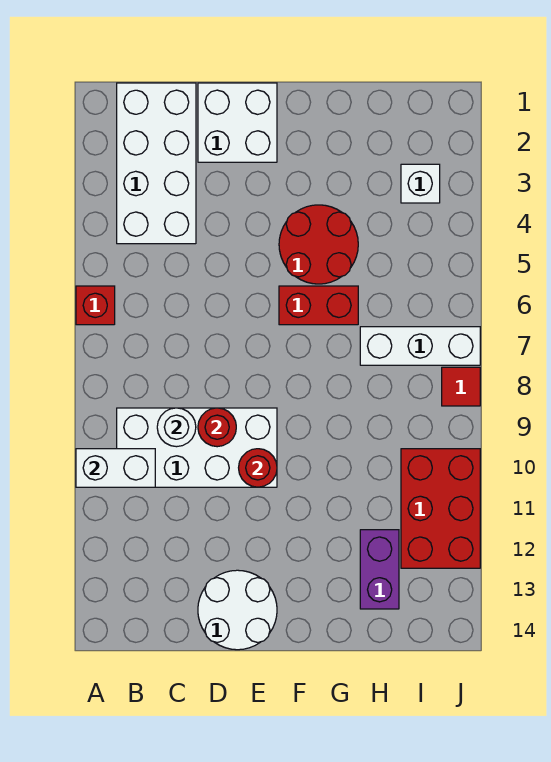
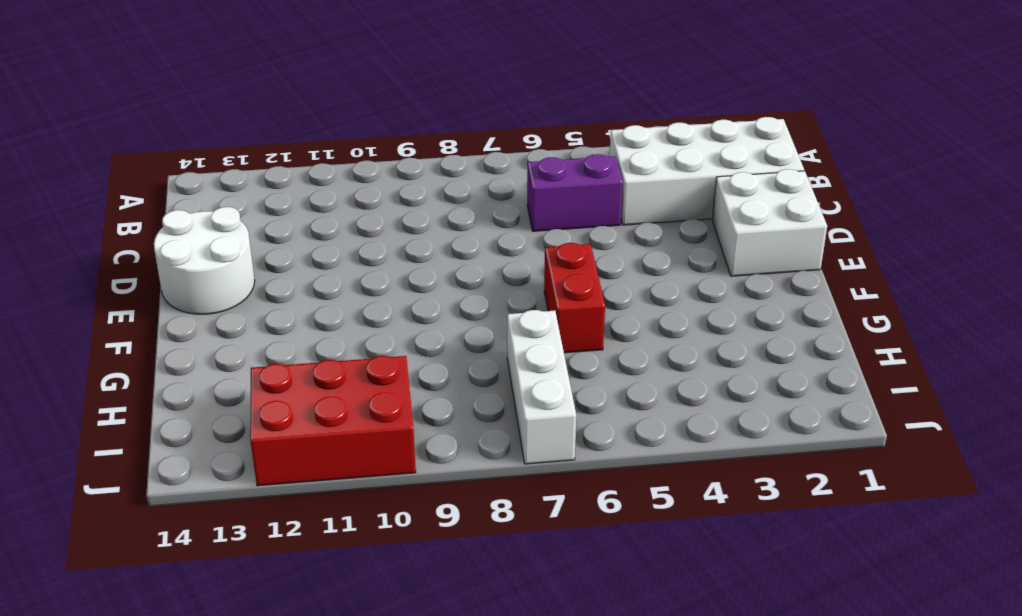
purple brick C5:C6 level 1 -> purple brick H12:H13 level 1
none -> red brick A6 level 1
none -> white brick B9:E10 level 1
none -> red round brick F4:G5 level 1

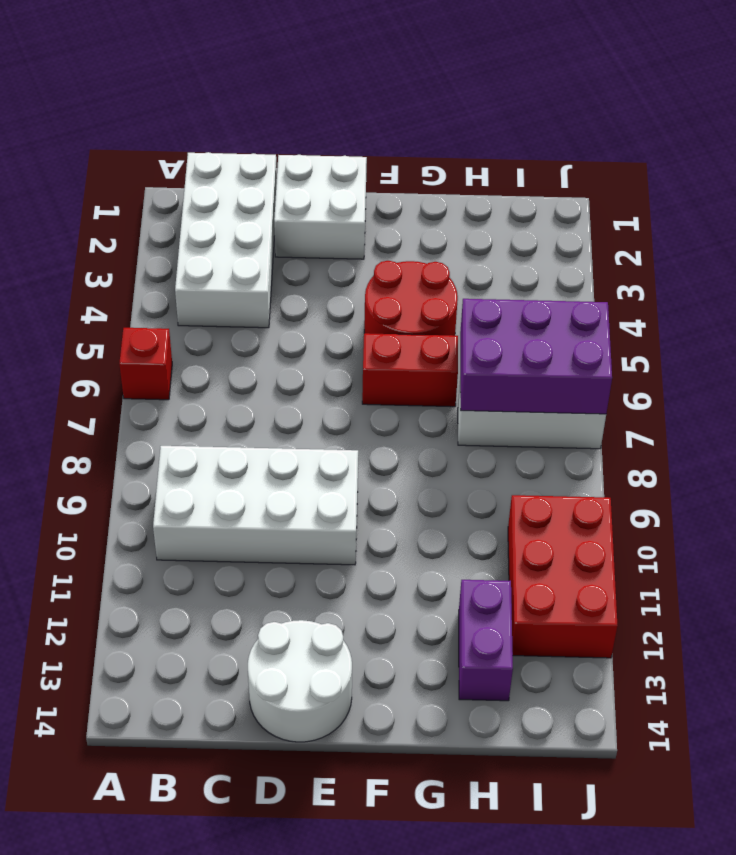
purple brick H6:J7 level 2 -> none
none -> white brick I3 level 1
none -> red tile J8 level 1
none -> white brick A10:B10 level 2

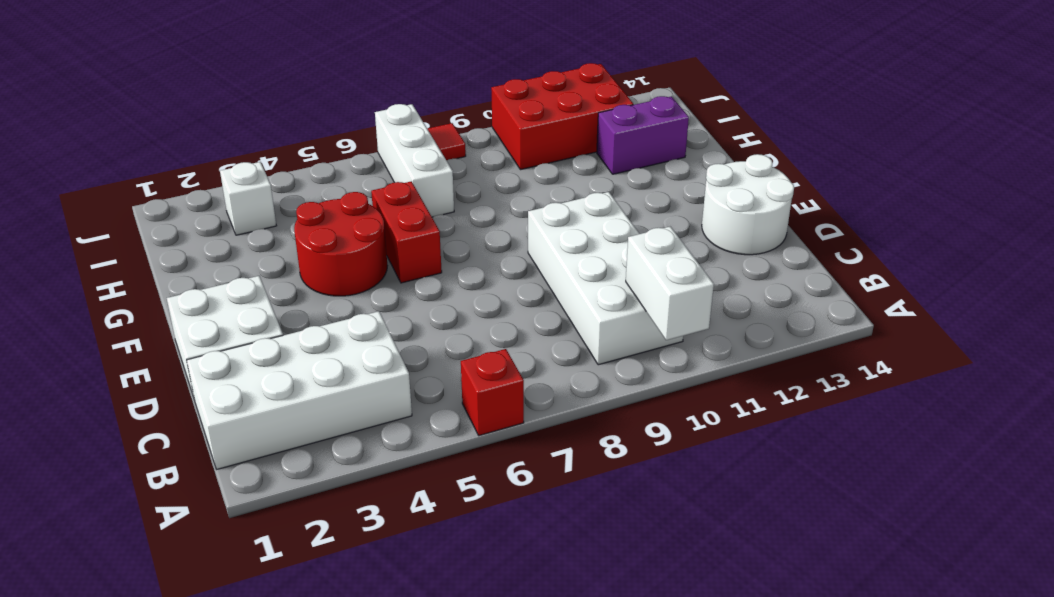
none -> white round brick C9 level 2
none -> red round brick D9 level 2
none -> red round brick E10 level 2

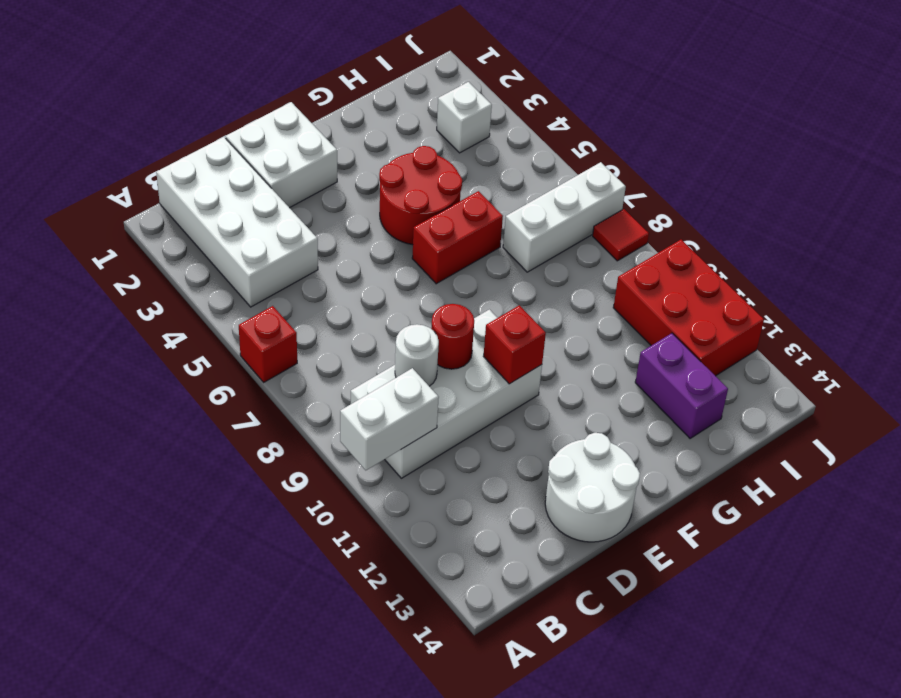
red brick E10 level 2 -> red round brick E10 level 2

